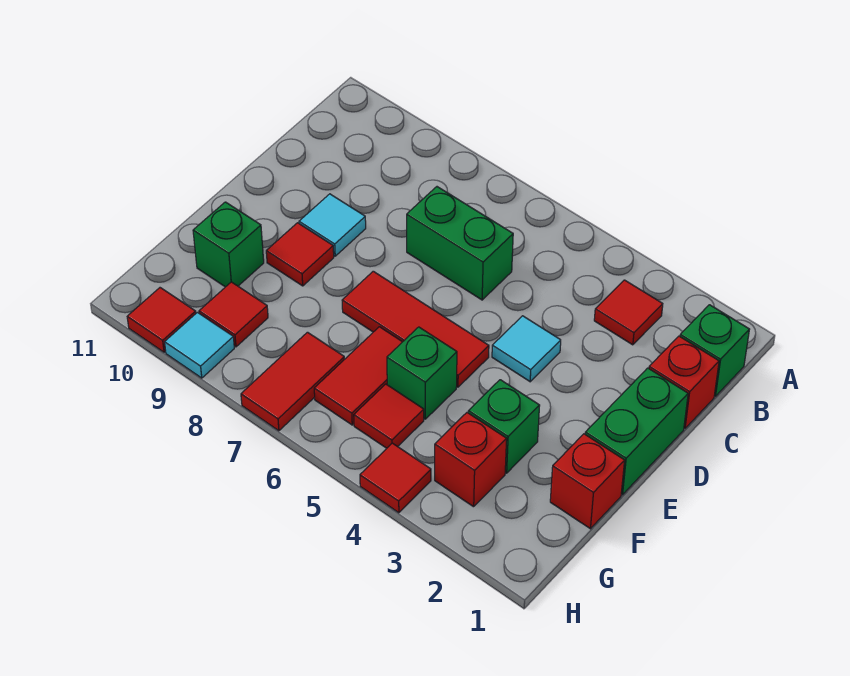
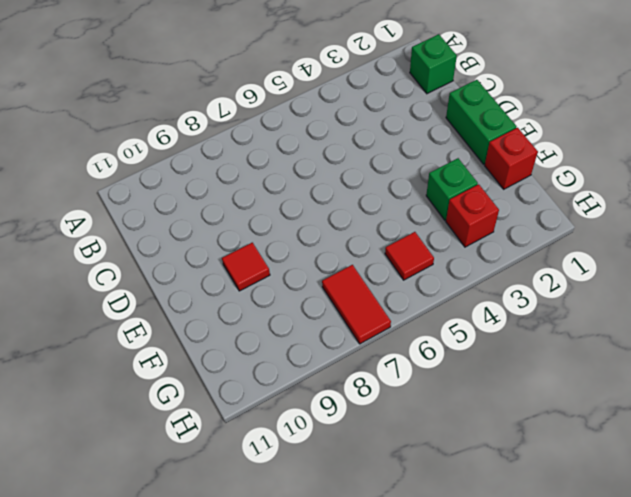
none -> red tile B3 level 1
none -> red brick C1 level 1
none -> green brick C6:C7 level 1

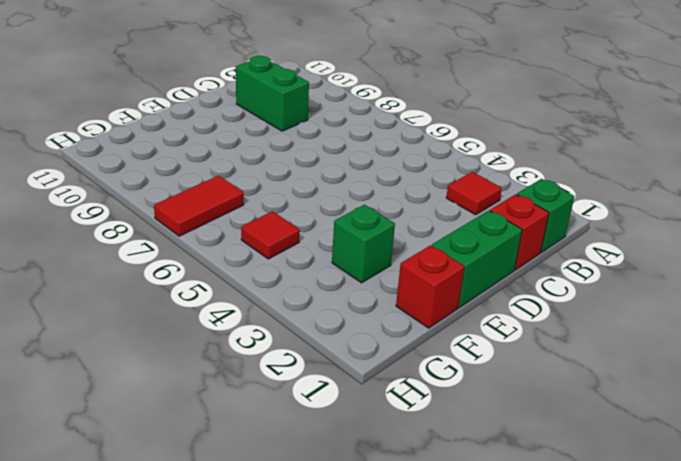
green brick C9:C10 level 1 -> green brick C6:C7 level 1
none -> cyan tile D4 level 1
none -> cyan tile D9 level 1
none -> red tile E5:E7 level 1

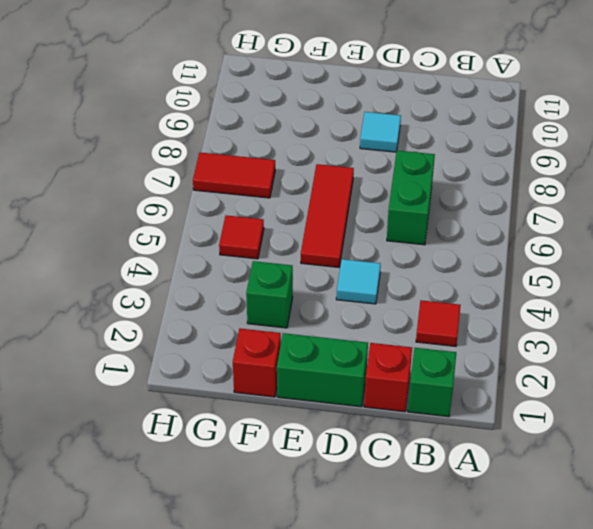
none -> red tile E9 level 1
none -> green brick F5 level 1
none -> red tile F6:G6 level 1

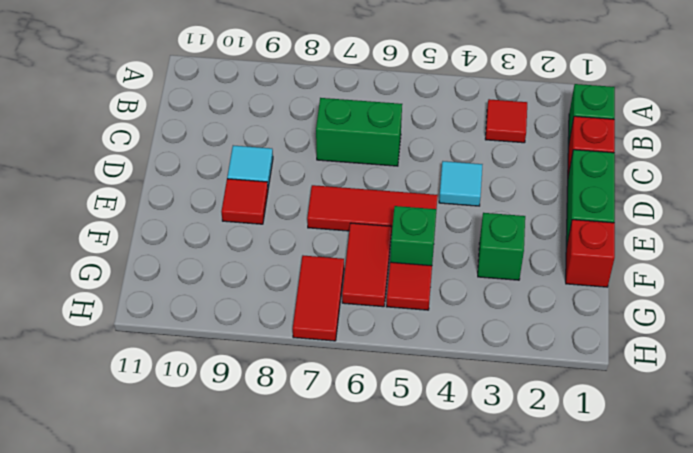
none -> green brick F10 level 1
none -> red brick G3 level 1
none -> red tile G9 level 1

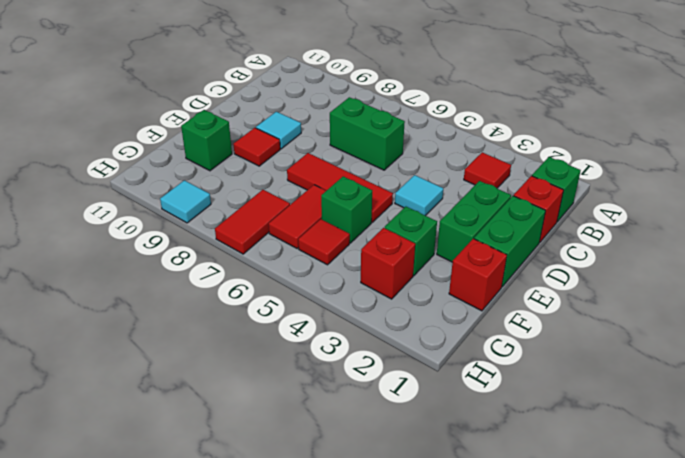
green brick D2:E2 level 1 -> none
none -> red tile G9 level 1
none -> red tile H4 level 1
none -> red tile H10 level 1

